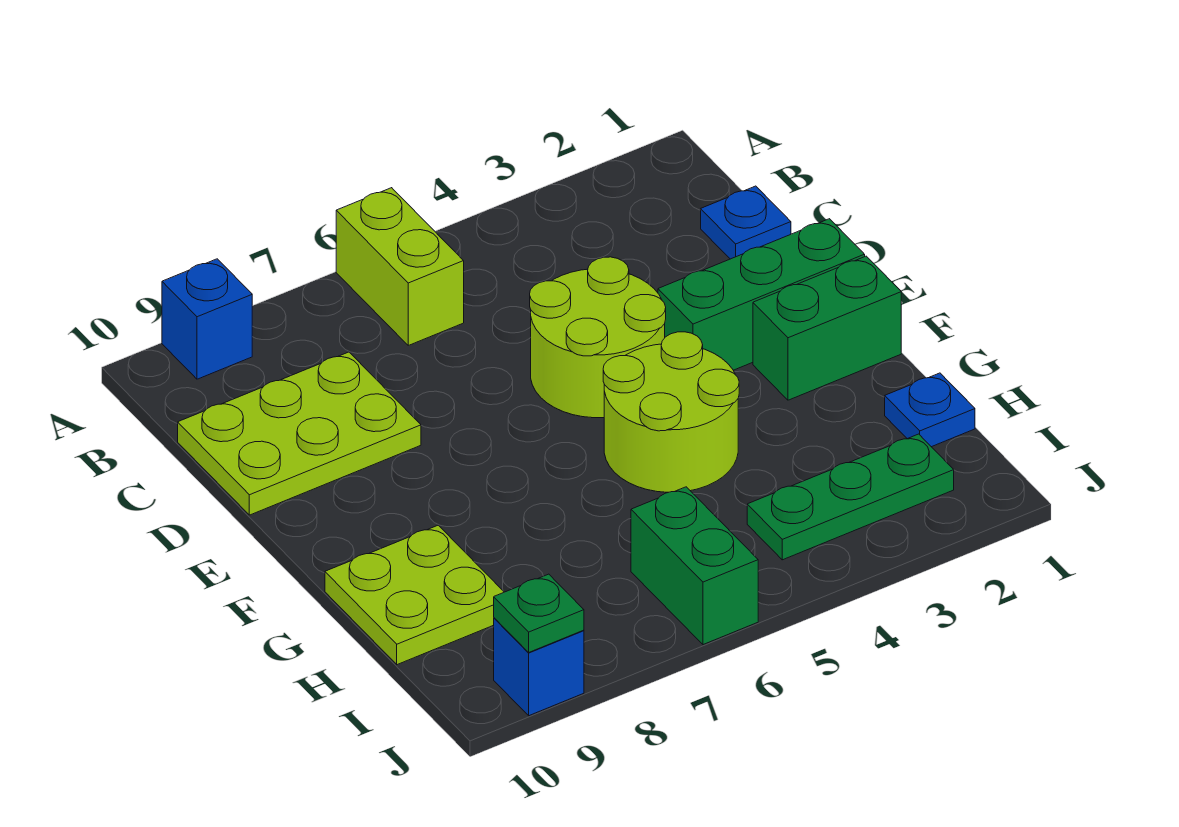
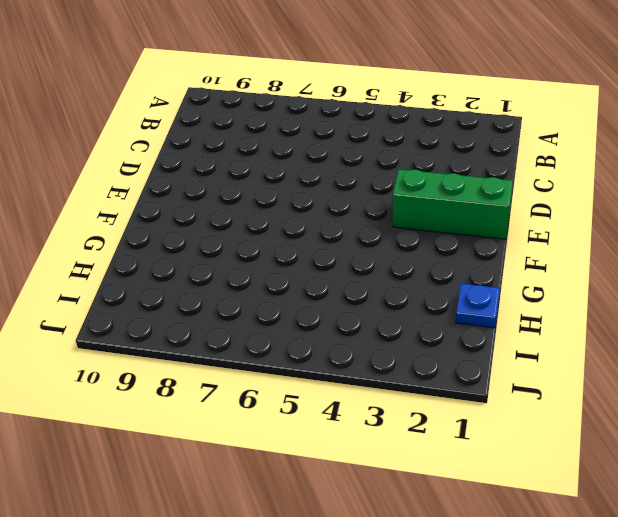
none -> lime brick A6:B6 level 1
none -> blue brick A9 level 1
none -> blue plate C1 level 1

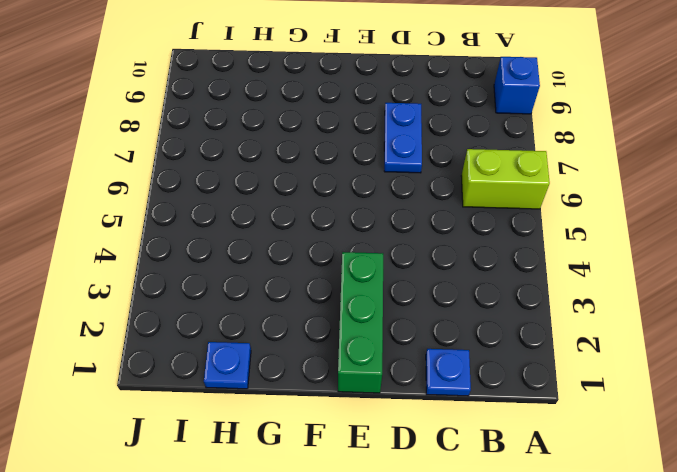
blue plate D7:D8 level 1 -> lime plate C8:D10 level 1
none -> lime round brick D4:E5 level 1
none -> green brick F1:F2 level 1
none -> lime round brick F4:G5 level 1

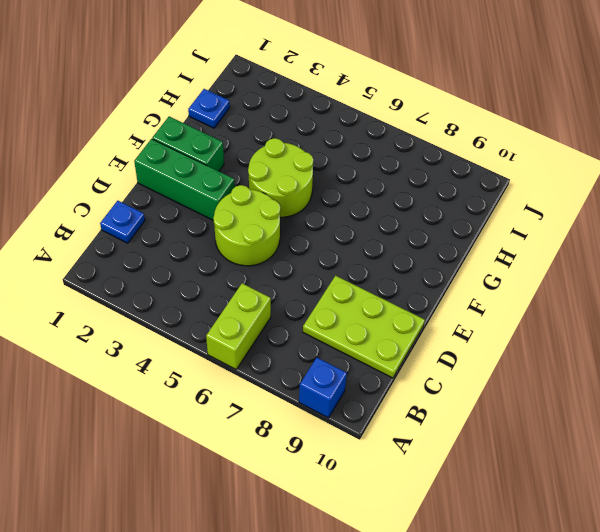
none -> lime plate G9:H10 level 1
none -> green plate I2:I4 level 1
none -> green brick I6:J6 level 1

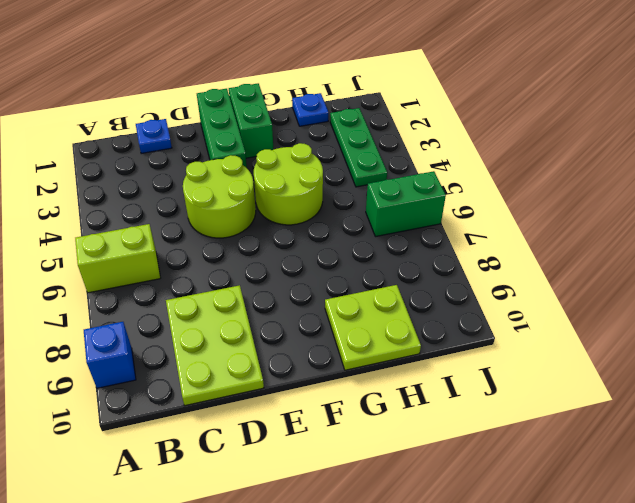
none -> blue brick J9 level 1
none -> green plate J9 level 2

